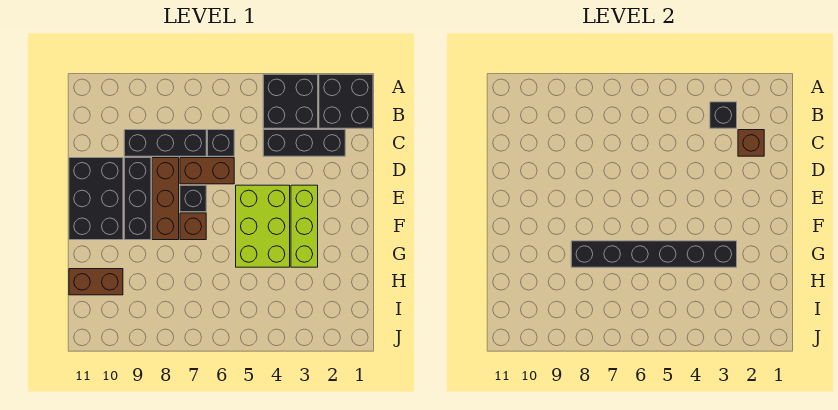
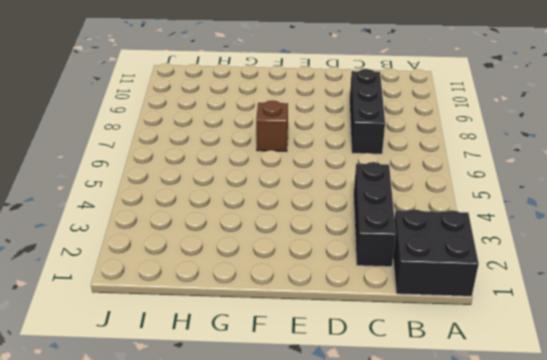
none -> black brick A3:B4 level 1
none -> black brick C6 level 1
none -> brown brick D6:D7 level 1

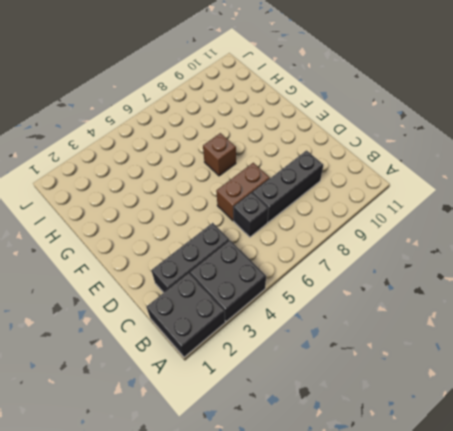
none -> brown brick D8:F8 level 1
none -> black brick D9:F9 level 1
none -> black brick D10:F11 level 1

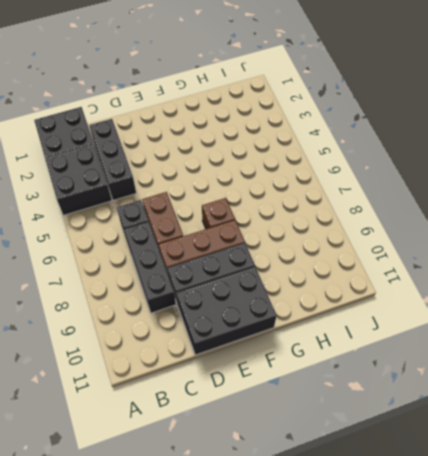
none -> lime brick E3:G3 level 1
none -> lime brick E4:G5 level 1
none -> black brick E7 level 1

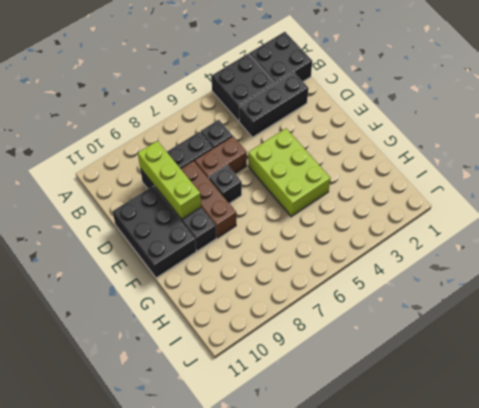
lime brick C9:E9 level 2 -> lime brick E3:G3 level 1
none -> brown brick F7 level 1
none -> brown brick H10:H11 level 1
none -> black brick B3 level 2

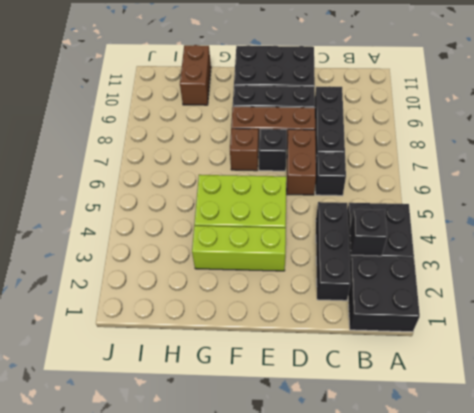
none -> brown brick C2 level 2
none -> black brick G3:G8 level 2

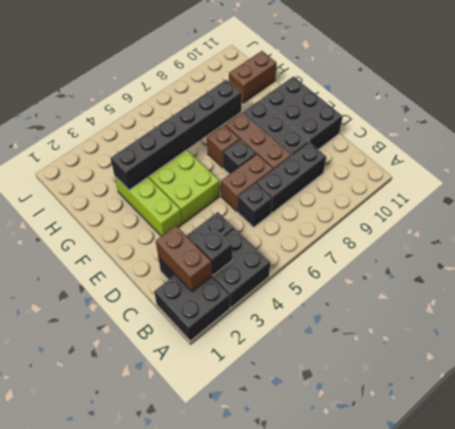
brown brick B2:C2 level 2 -> brown brick C2 level 2

